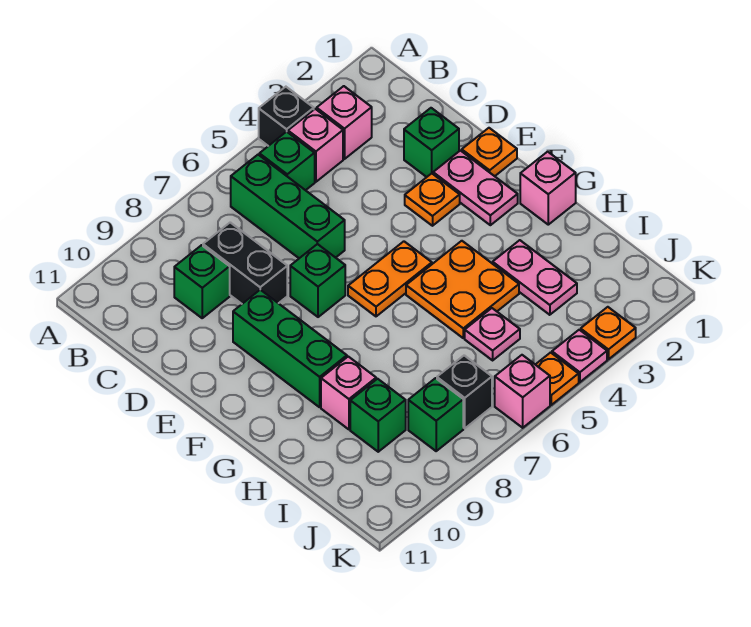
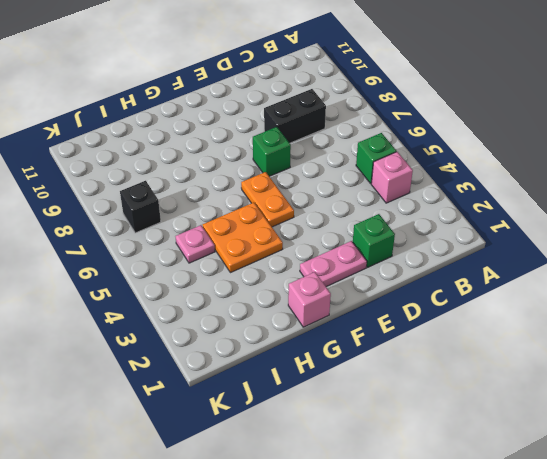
none -> black brick A4 level 1
none -> pink brick B3 level 1
none -> green brick B6:D6 level 1

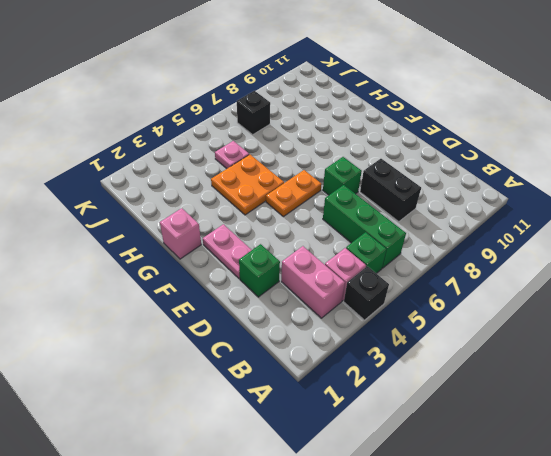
pink brick B3:C3 level 1 -> pink brick B3 level 1
none -> green brick C9 level 1
none -> orange plate E1 level 1
none -> orange plate E3 level 1

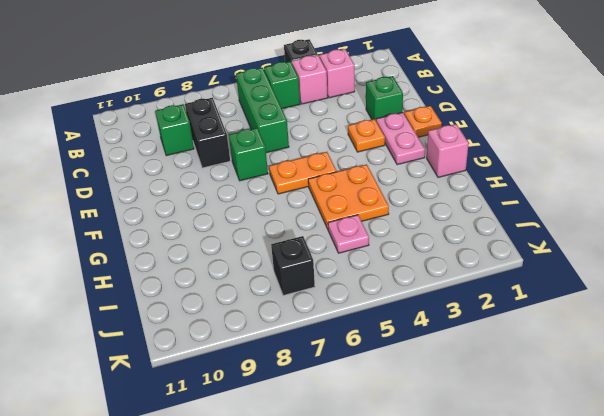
none -> green brick E9:G9 level 1
none -> pink plate H3:I3 level 1
none -> pink brick H9 level 1

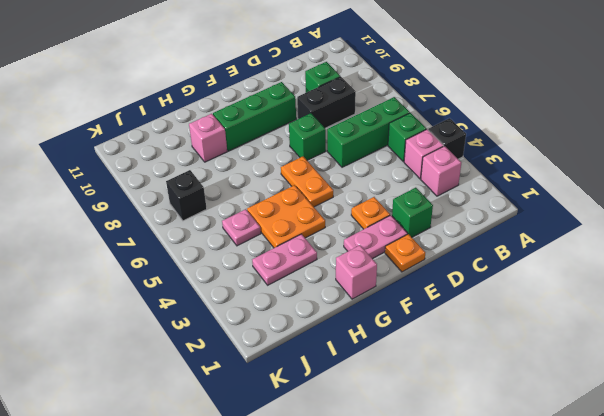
none -> green brick I9 level 1
none -> green brick J8 level 1
none -> orange plate K3 level 1

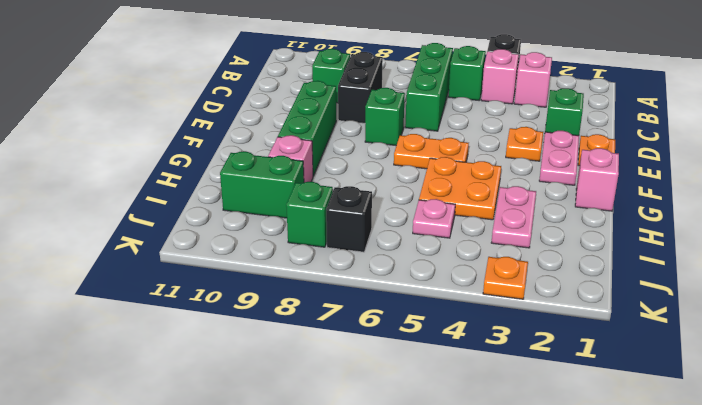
green brick I9:I10 level 1 -> green brick I9 level 1
none -> pink plate K4 level 1
none -> orange plate K5 level 1
none -> pink brick K6 level 1

